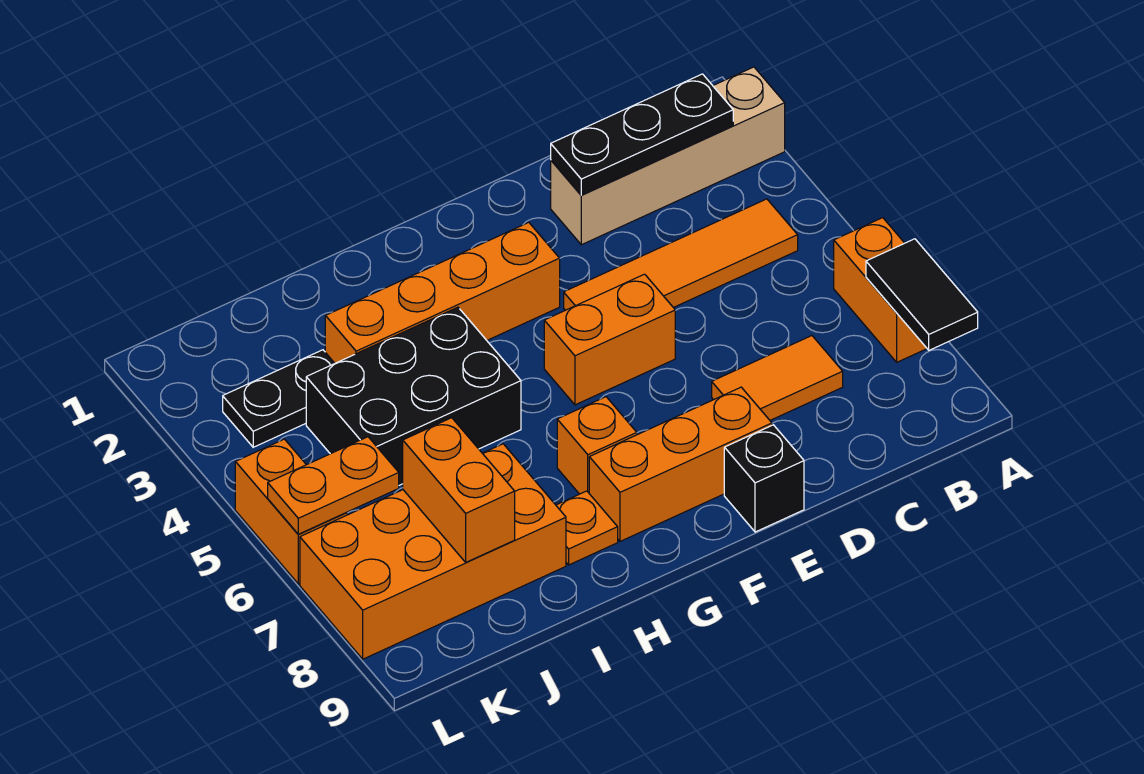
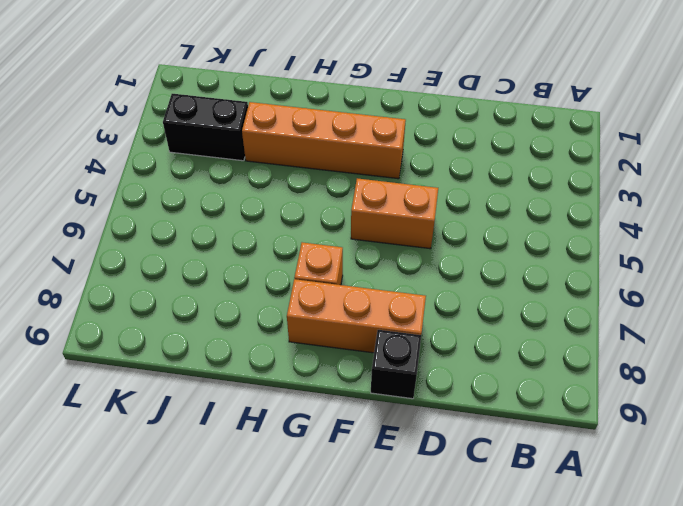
black brick J3:K3 level 1 -> black plate J3:K3 level 1
none -> tan brick A2:D2 level 1
none -> orange brick A6:A7 level 1
none -> orange tile B4:E4 level 1

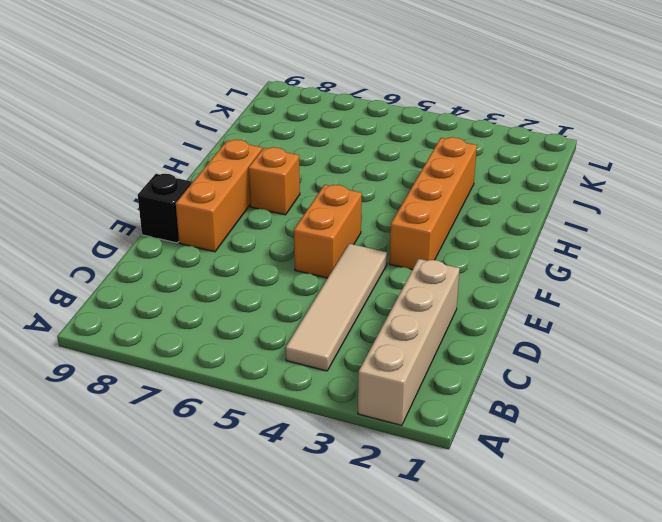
tan tile B4:E4 level 1 -> orange tile B4:E4 level 1
none -> orange brick A6:A7 level 1
none -> orange tile C7:D7 level 1
none -> black brick H4:J5 level 1

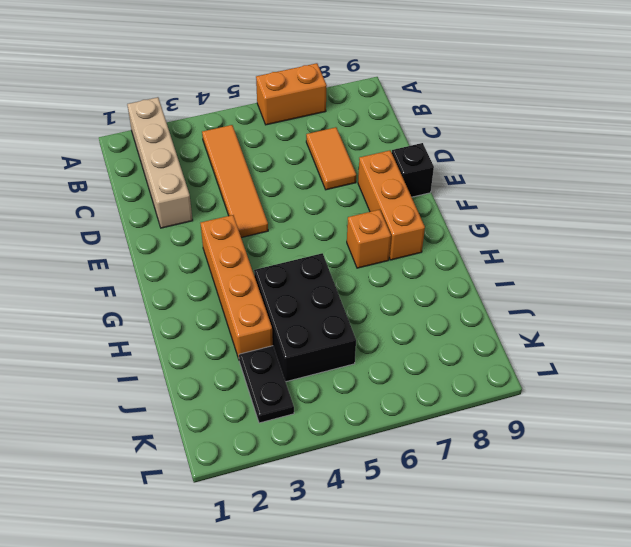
none -> orange brick E5:F5 level 1
none -> orange plate H8 level 1
none -> orange brick I7:L8 level 1

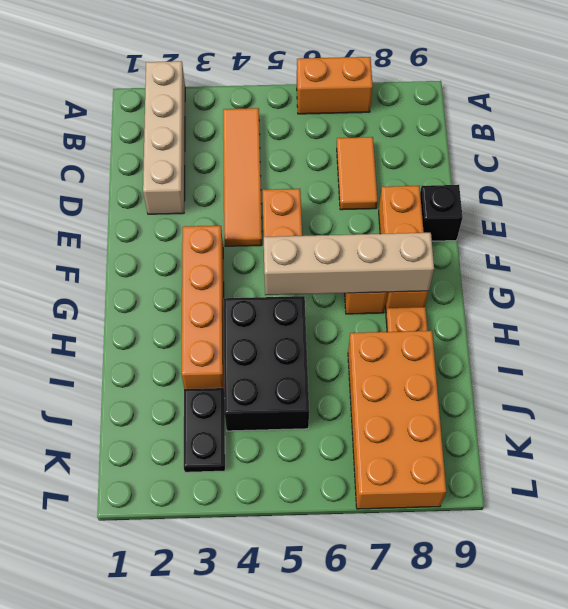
tan brick G5:G8 level 2 -> none
none -> orange brick L5:L6 level 1
none -> black tile A7:A8 level 2
none -> black plate B2:D2 level 2

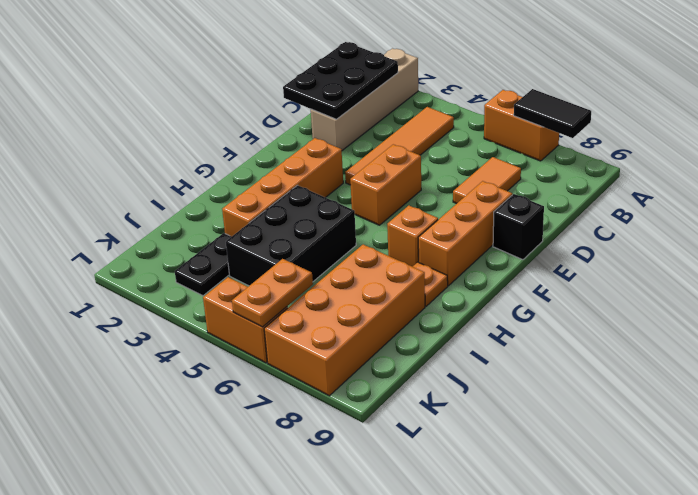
black plate B1:D2 level 2 -> black plate B2:D2 level 2
none -> orange brick J7:J8 level 2

